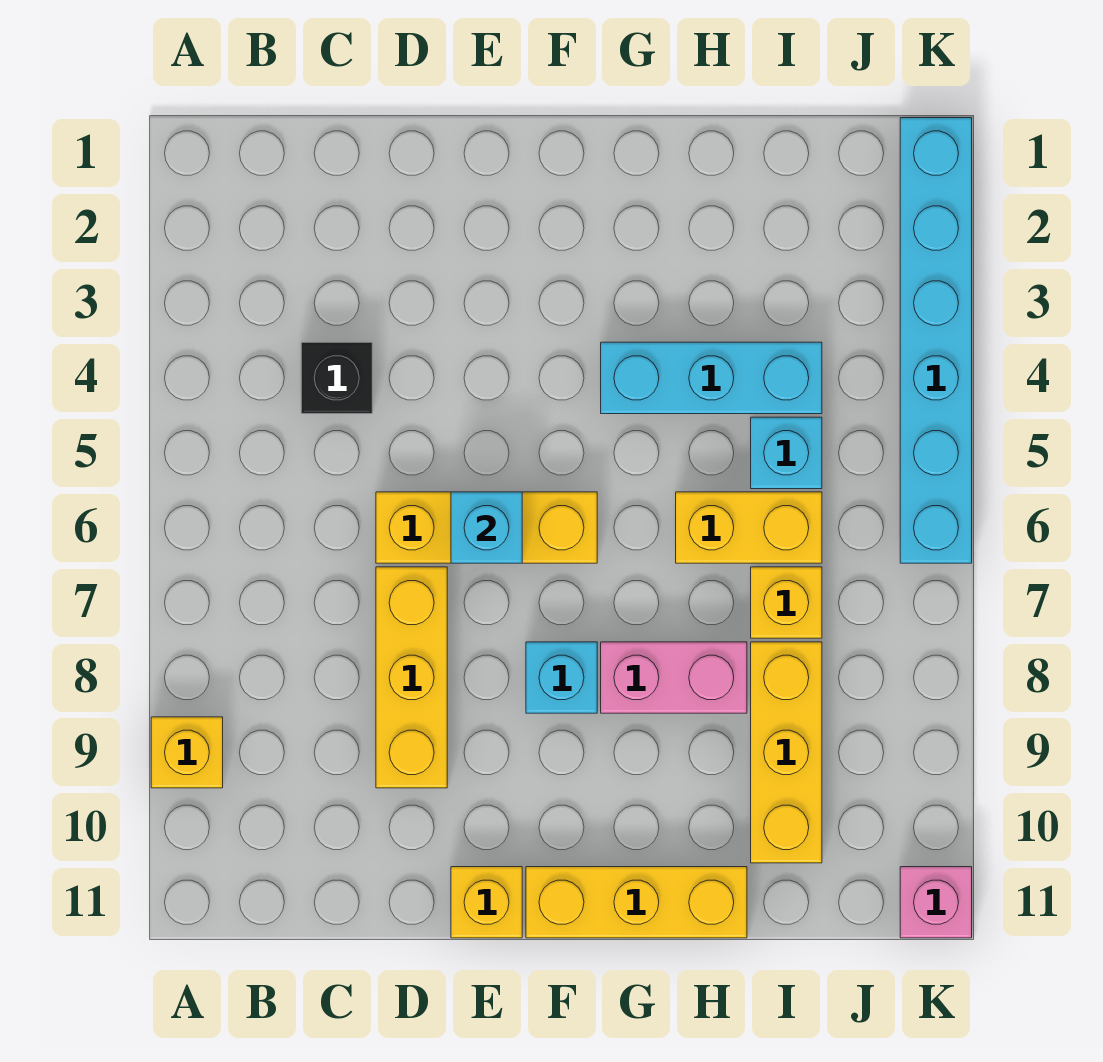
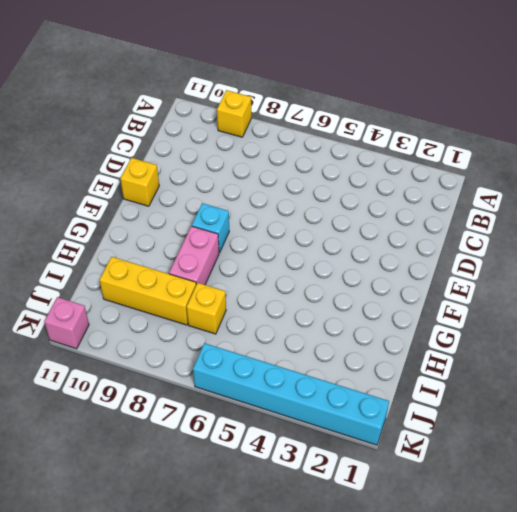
none -> black brick C4 level 1
none -> yellow brick D6:F6 level 1
none -> yellow brick D7:D9 level 1

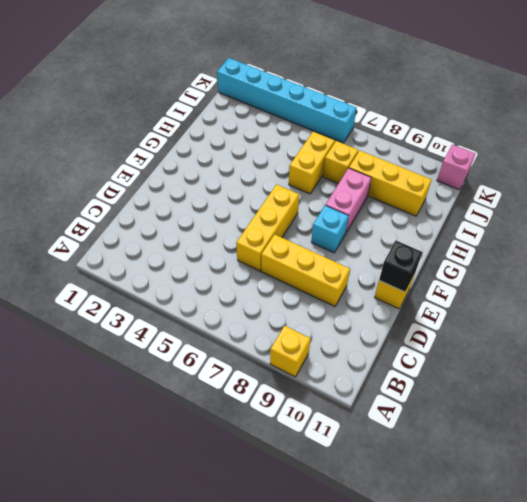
black brick E11 level 2 -> black brick C4 level 1
none -> yellow brick F11:H11 level 1
none -> cyan brick G4:I4 level 1
none -> cyan brick I5 level 1

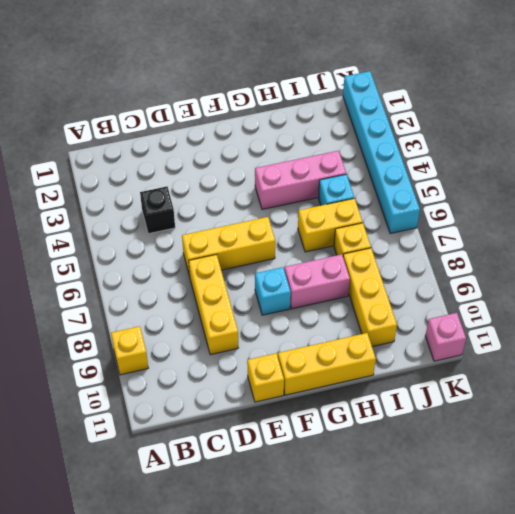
pink brick G4:I4 level 1 -> cyan brick G4:I4 level 1
none -> cyan brick E6 level 2

